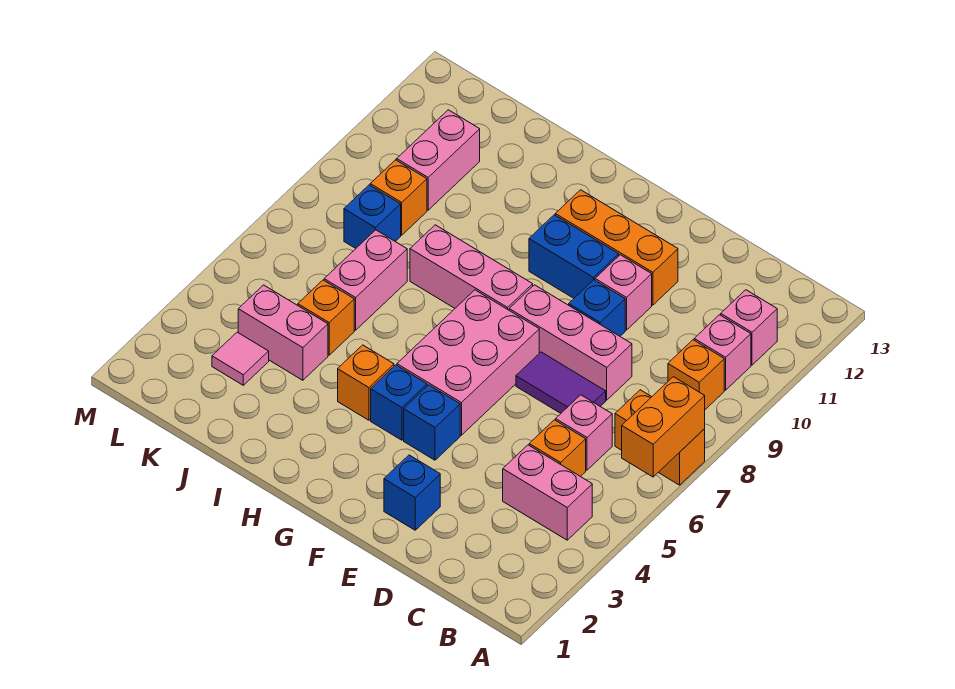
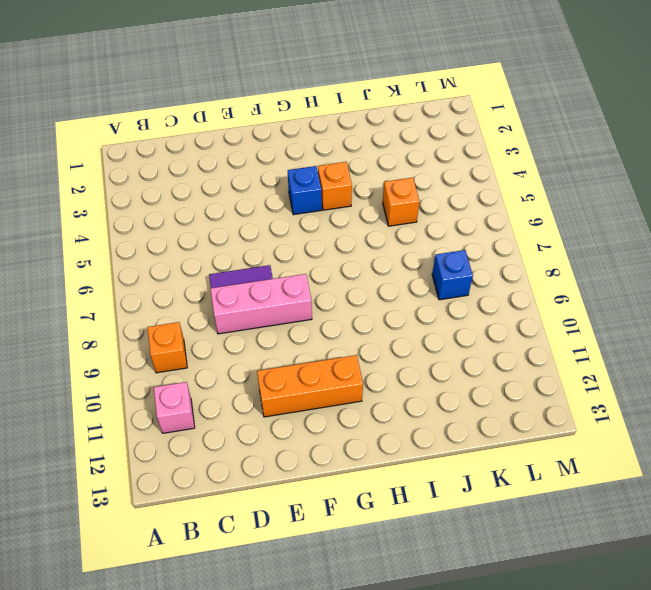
none -> orange brick A7:B7 level 1
none -> pink brick B4:C4 level 1
none -> pink brick B10 level 1

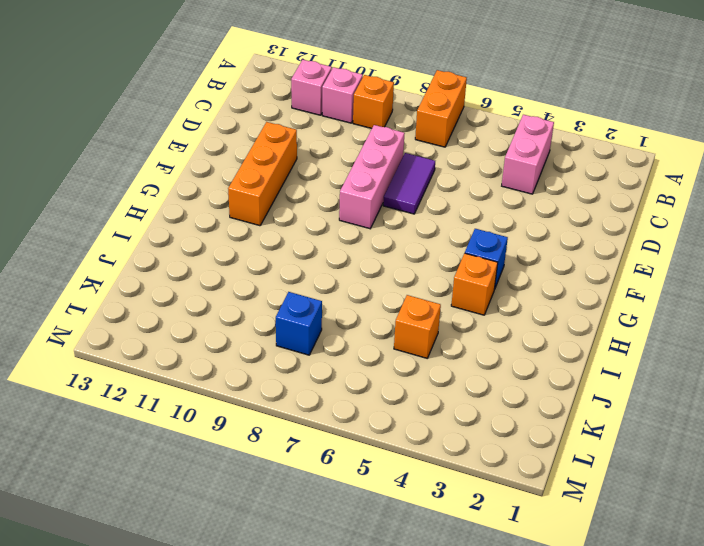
none -> orange brick C5 level 1
none -> pink brick C6 level 1
none -> blue brick E2 level 1

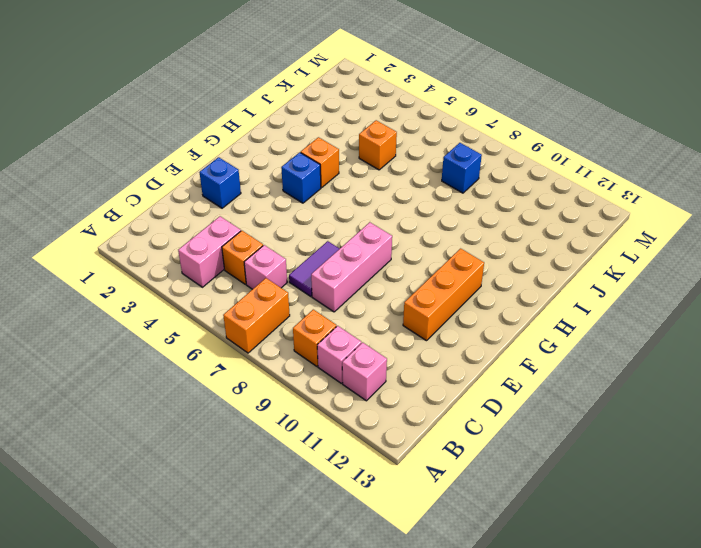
none -> blue brick E9 level 1
none -> pink brick E10 level 1
none -> blue brick F4 level 1

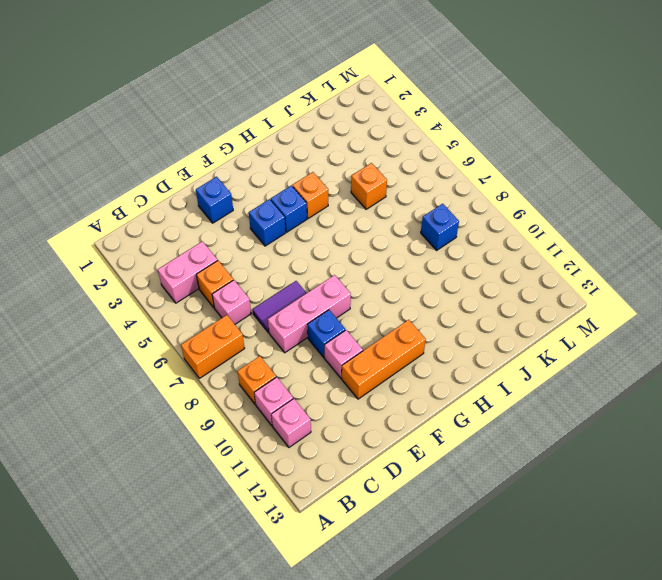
none -> pink brick F5:G7 level 1
none -> blue brick F10:G10 level 1
none -> pink brick G8:I8 level 1

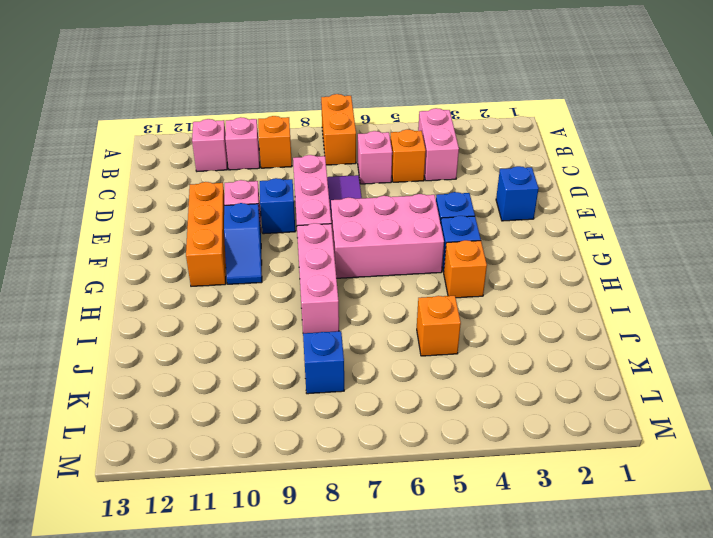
blue slope F10:G10 level 1 top F -> blue brick F10:G10 level 1
none -> pink brick J4:K4 level 1
none -> pink brick J6:J7 level 1
none -> pink tile K3 level 1

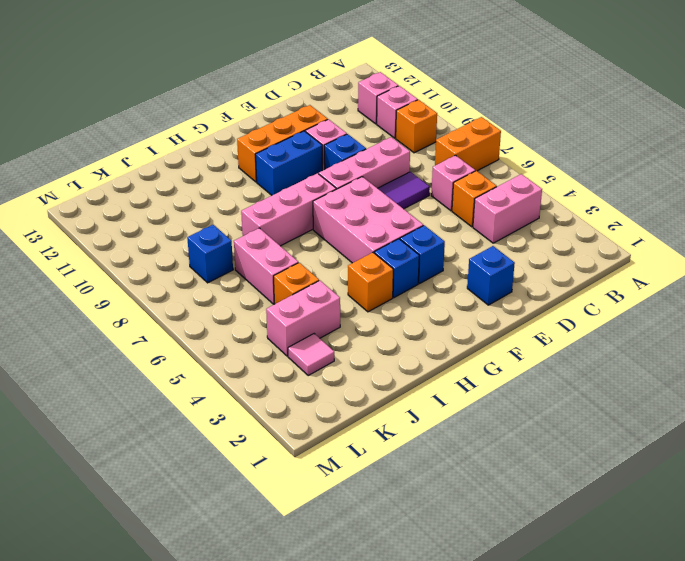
none -> orange brick K9 level 1
none -> pink brick K10:K11 level 1
none -> orange brick A6:A7 level 2

